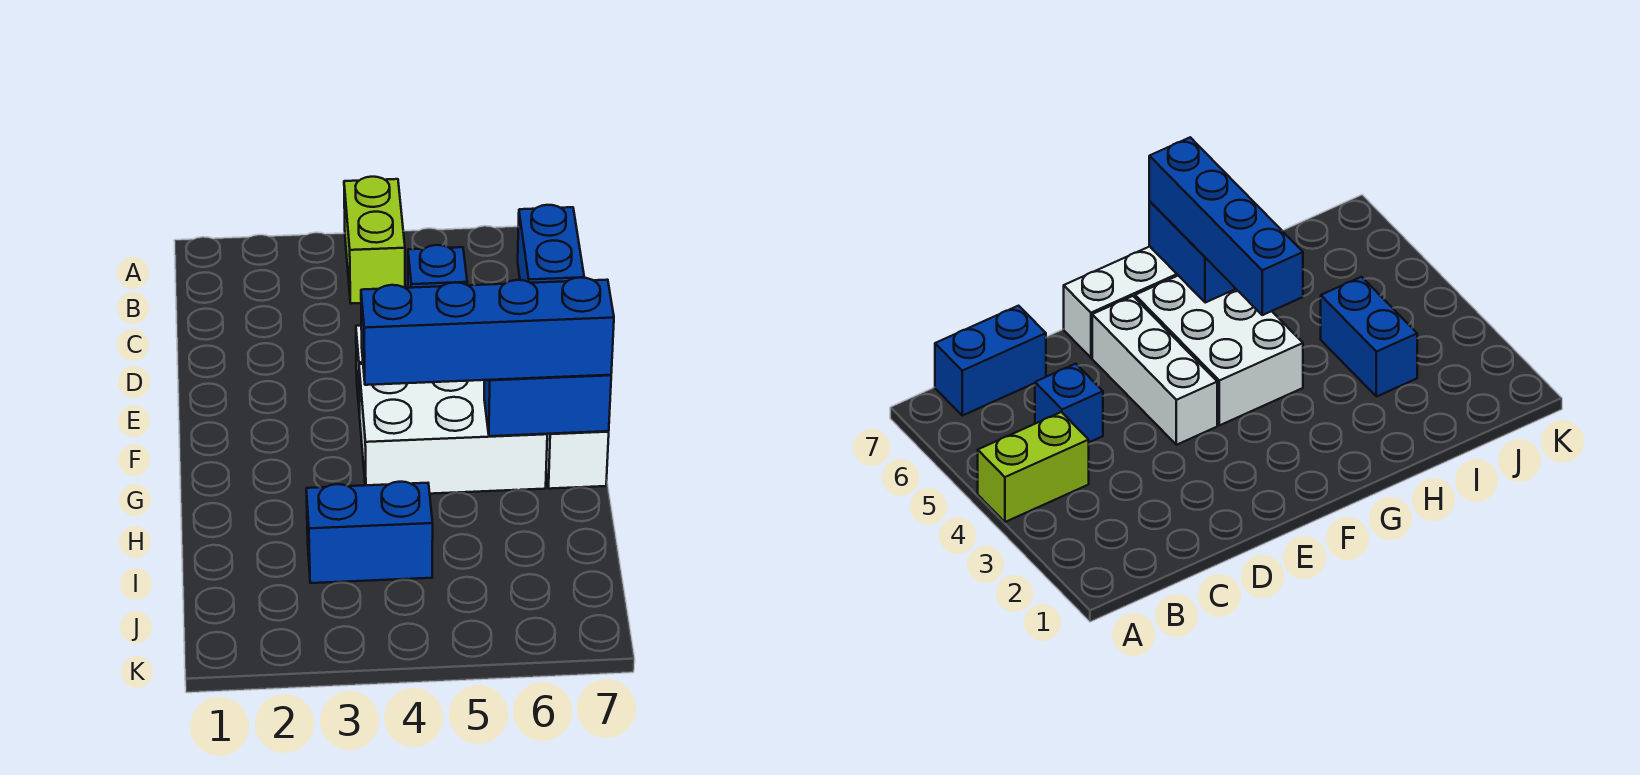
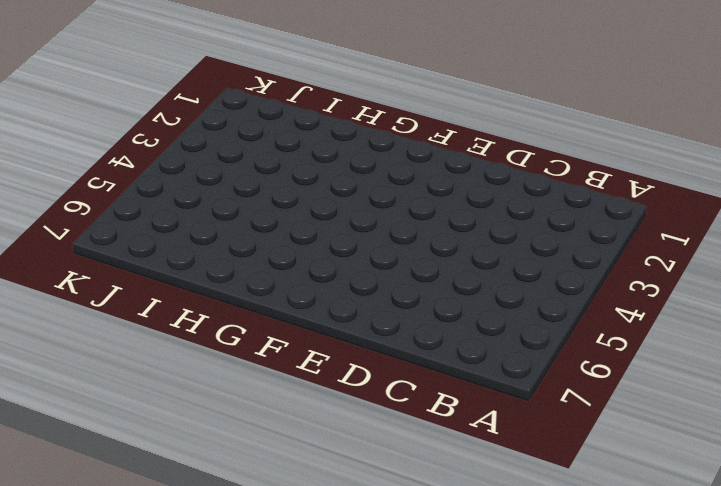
none -> lime brick A4:B4 level 1
none -> blue brick B7:C7 level 1

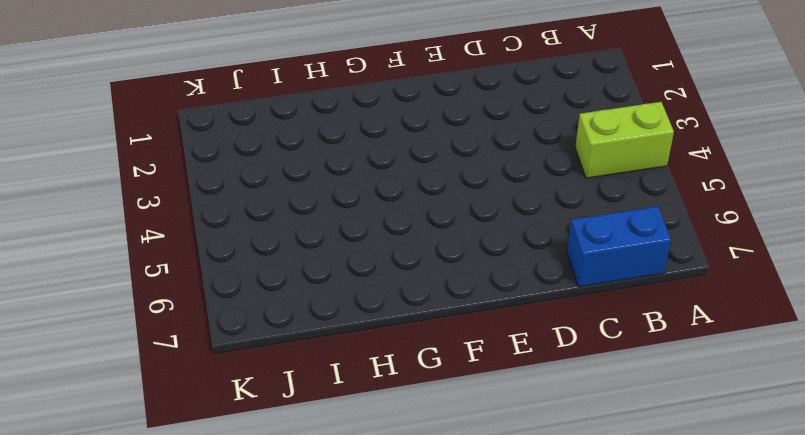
none -> blue brick C5 level 1
none -> white brick E4:E6 level 1

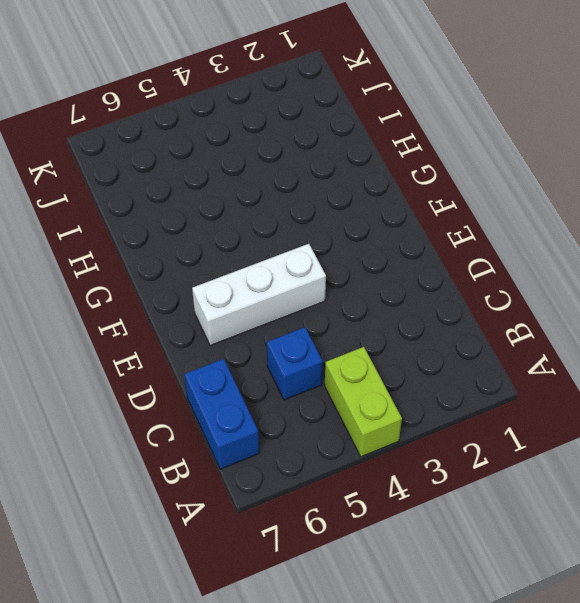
none -> white brick E7:G7 level 1
none -> white brick F4:G6 level 1

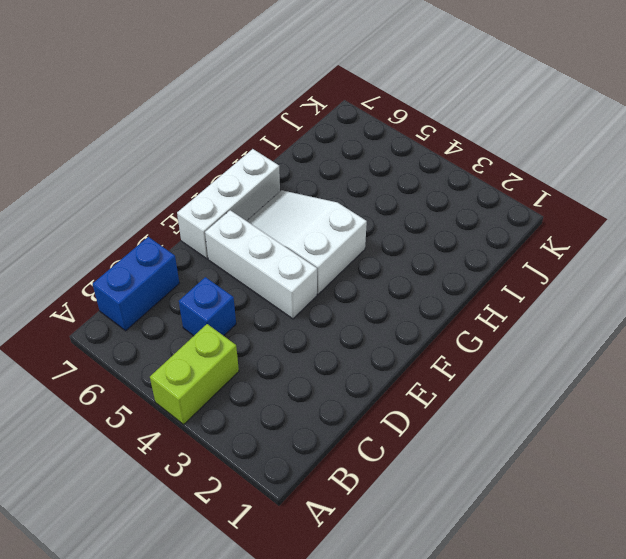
white slope F4:G6 level 1 top 4 -> white brick F4:G6 level 1
none -> blue brick I3:I4 level 1
none -> blue brick G6:G7 level 2

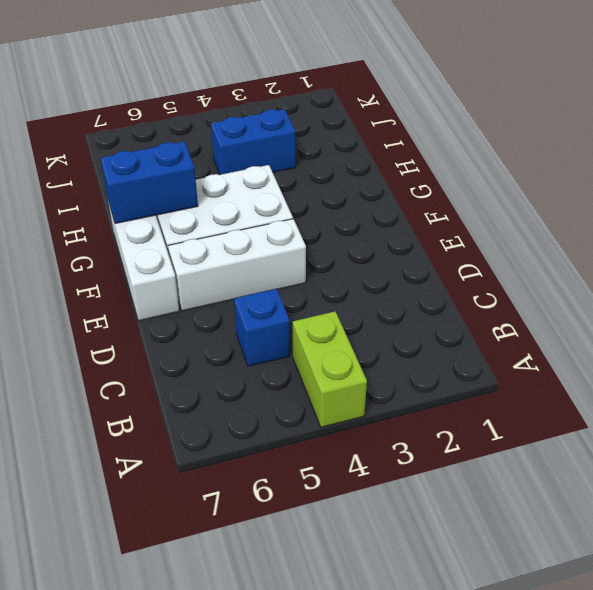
none -> blue brick B7:C7 level 1
none -> blue brick G4:G7 level 3

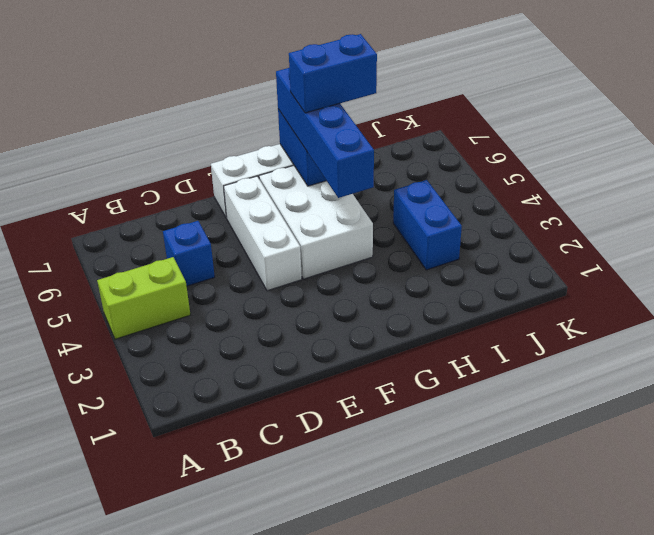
blue brick G6:H6 level 4 -> blue brick B7:C7 level 1

